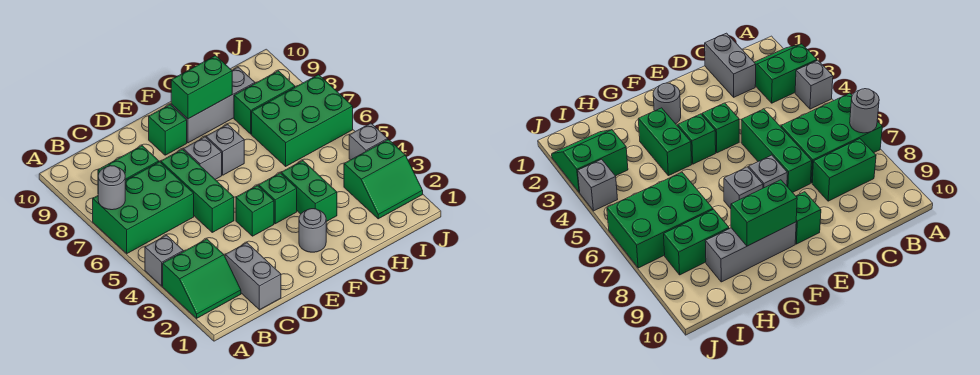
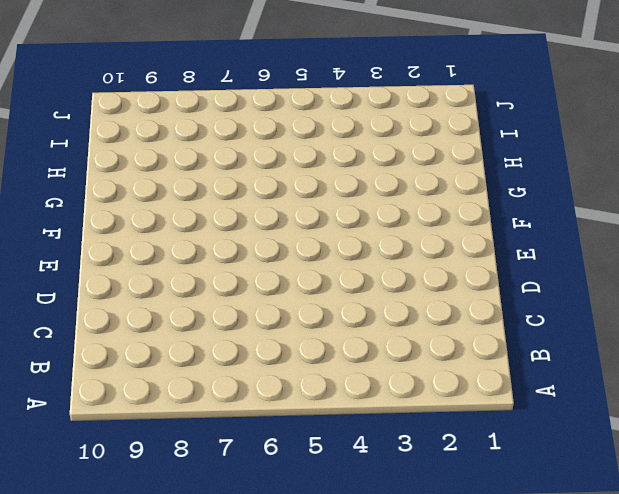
none -> green slope A2:B3 level 1 top 3
none -> grey brick A4 level 1
none -> green brick A6:C7 level 1

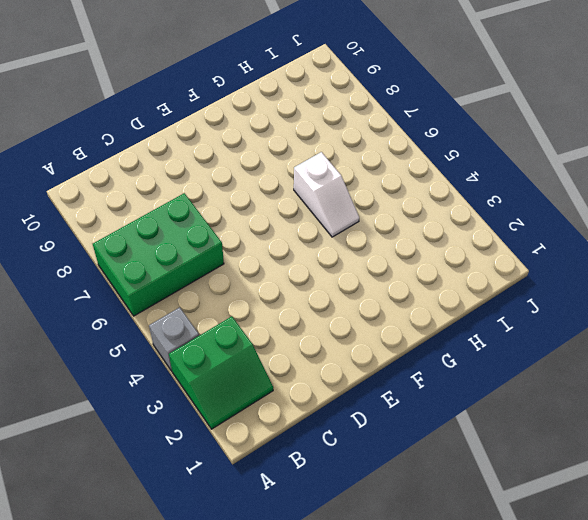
white slope G5:G6 level 1 top 6 -> none
none -> green brick B8:C8 level 1
none -> grey brick C1:C2 level 1
none -> green brick D5:D7 level 1

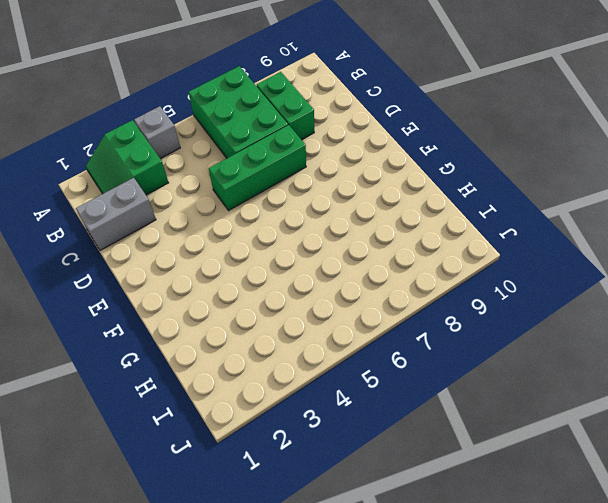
none -> green brick E4 level 1
none -> grey brick E7 level 1
none -> green brick E9 level 1

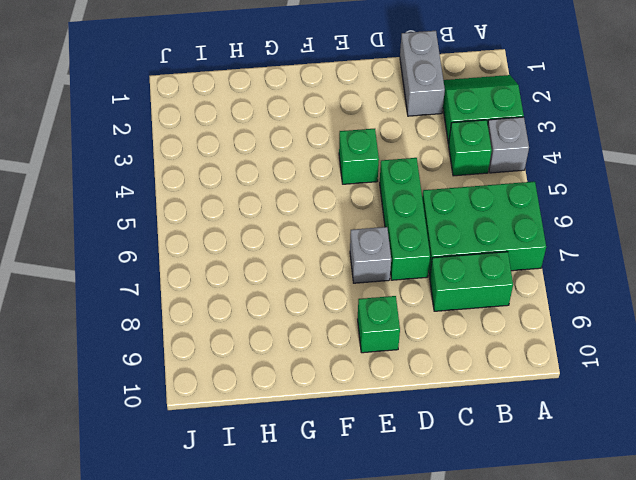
green brick B4 level 1 -> green brick F4 level 1
none -> grey round brick F2 level 1
none -> grey brick F7 level 1
none -> grey brick F9:H9 level 1

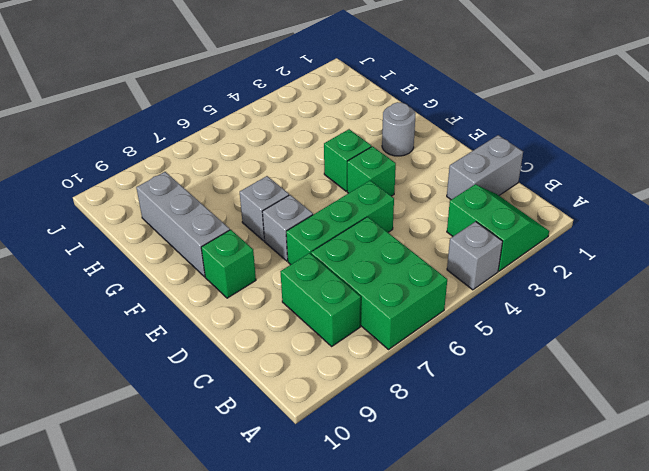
none -> green brick G3:G4 level 1
none -> green brick H6:J7 level 1
none -> green brick H8:I8 level 1

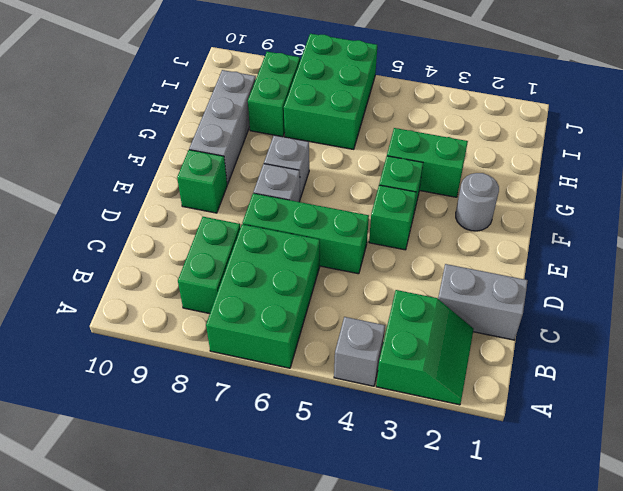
none -> green slope I2:J3 level 1 top 3
none -> grey brick J4 level 1
none -> grey round brick A7 level 2

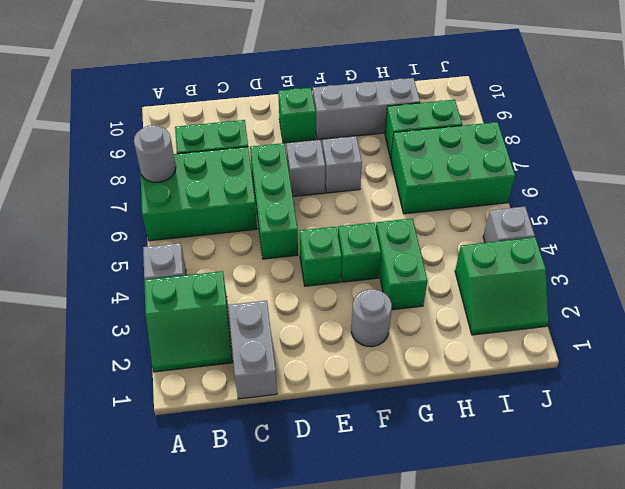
none -> green brick F9:G9 level 2

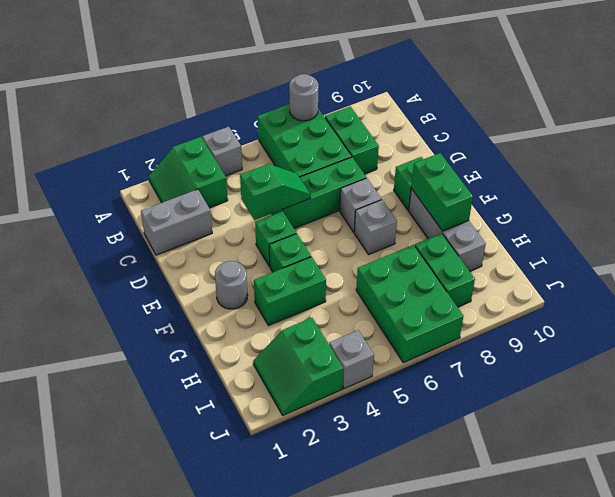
green slope D4:D5 level 2 top 4 -> none

